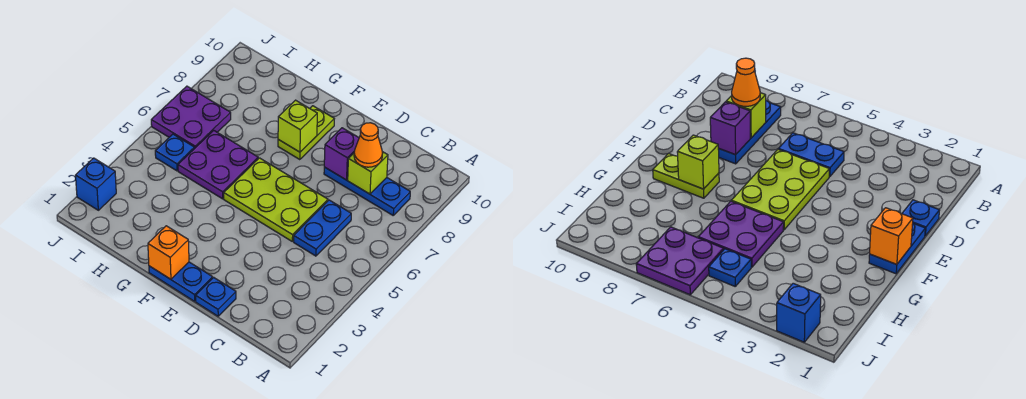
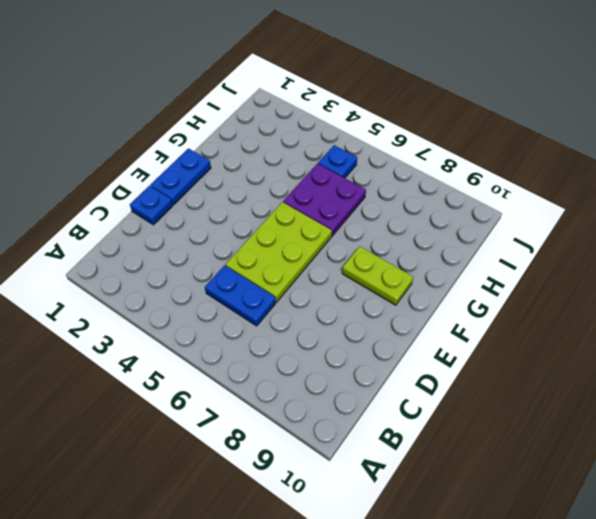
none -> blue plate B8:D8 level 1
none -> purple plate I6:J7 level 1
none -> blue brick J2 level 1

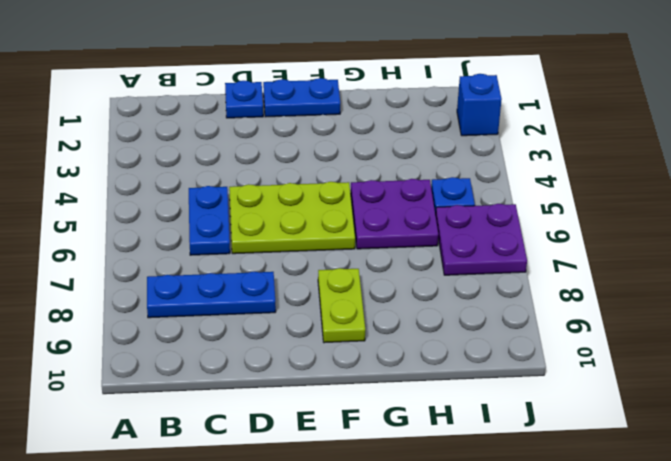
none -> lime brick C8 level 2
none -> purple brick D8 level 2
none -> orange brick F1 level 2

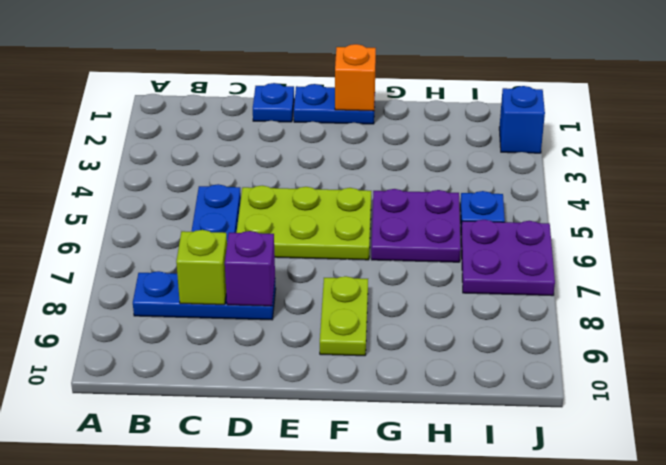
none -> lime brick F8 level 2
none -> orange cone C8 level 3

